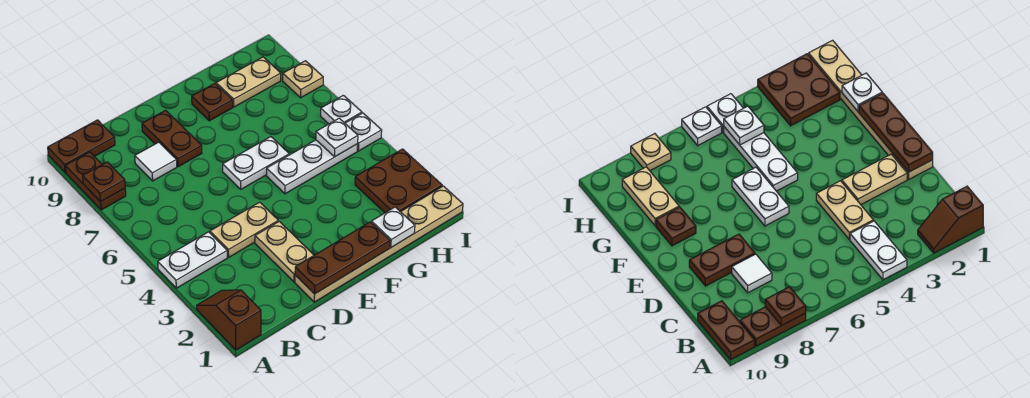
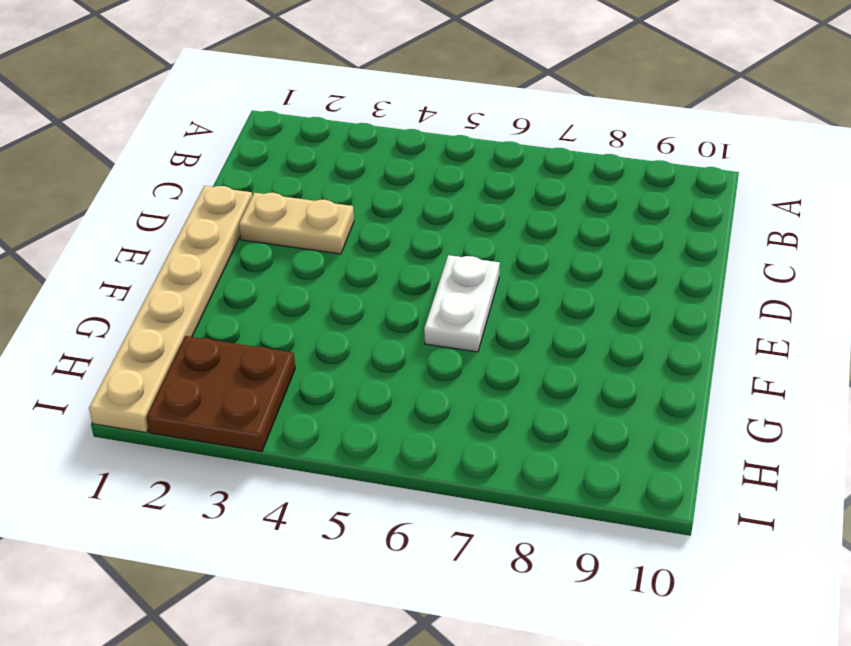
none -> brown slope A1:A2 level 1 top 1
none -> white plate A4:B4 level 1
none -> brown plate A8:A9 level 1

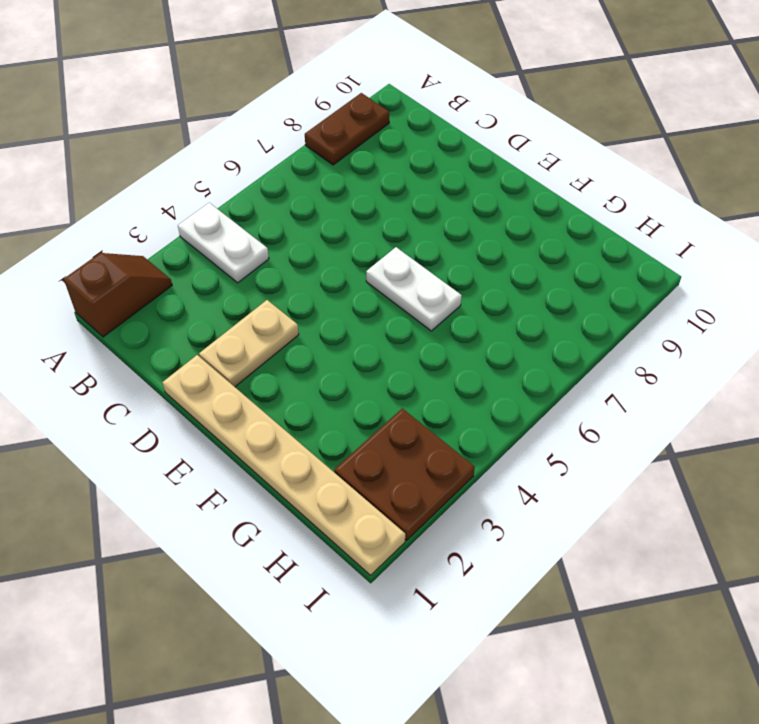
none -> brown plate A10:B10 level 1
none -> tan plate C4:D4 level 1
none -> white tile C8 level 1

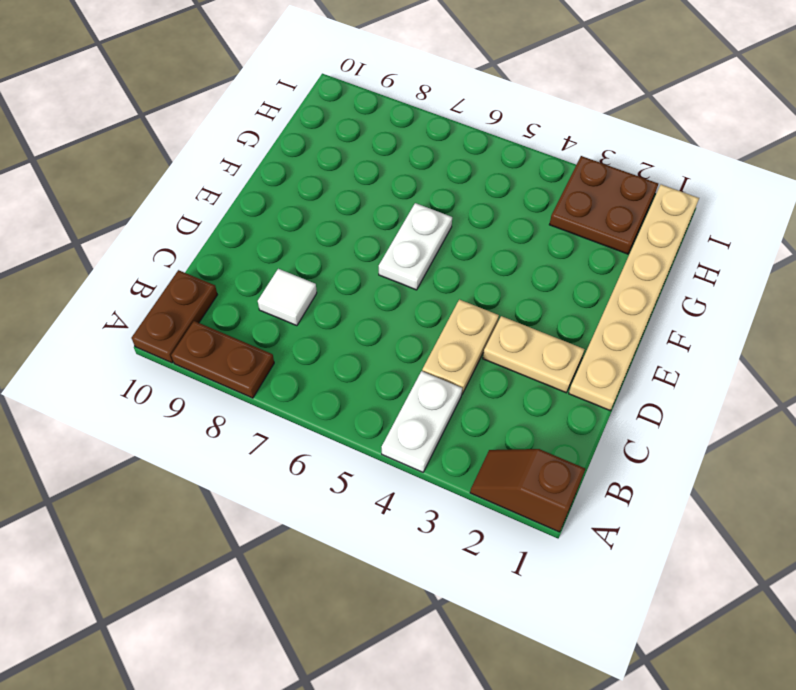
none -> brown plate D8:D9 level 1
none -> white plate F5:H5 level 1
none -> brown plate F9 level 1

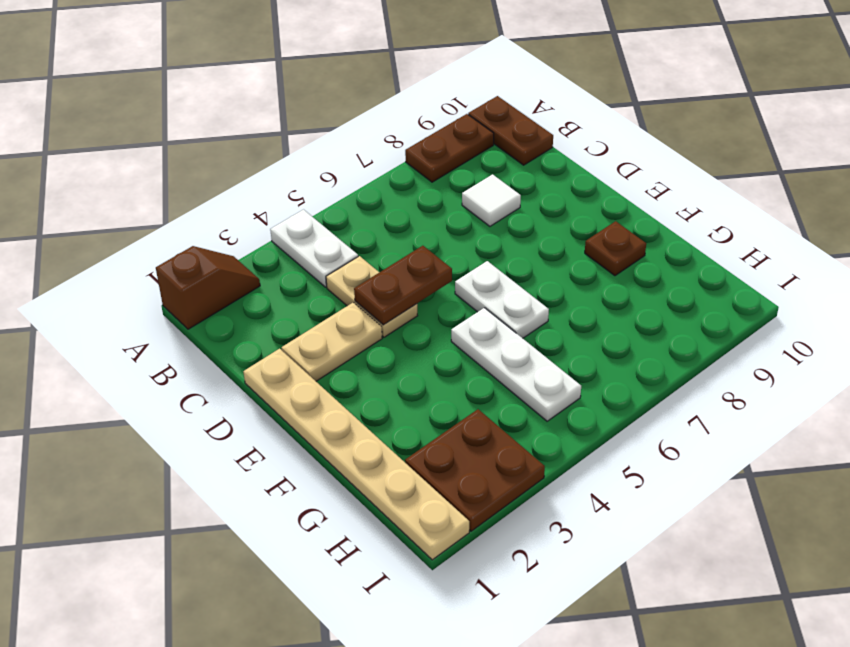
brown plate D4:D5 level 2 -> brown plate D8:D9 level 1
none -> tan plate G9:H9 level 1
none -> white plate I5 level 1
none -> white plate I6 level 1

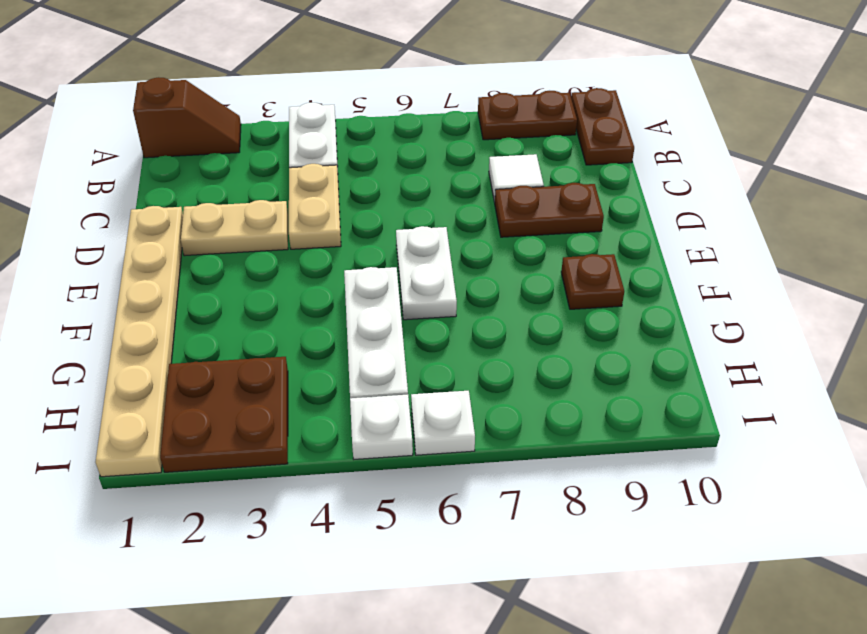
none -> tan plate G9:H9 level 1
none -> tan plate I8 level 1
none -> brown plate A8 level 2

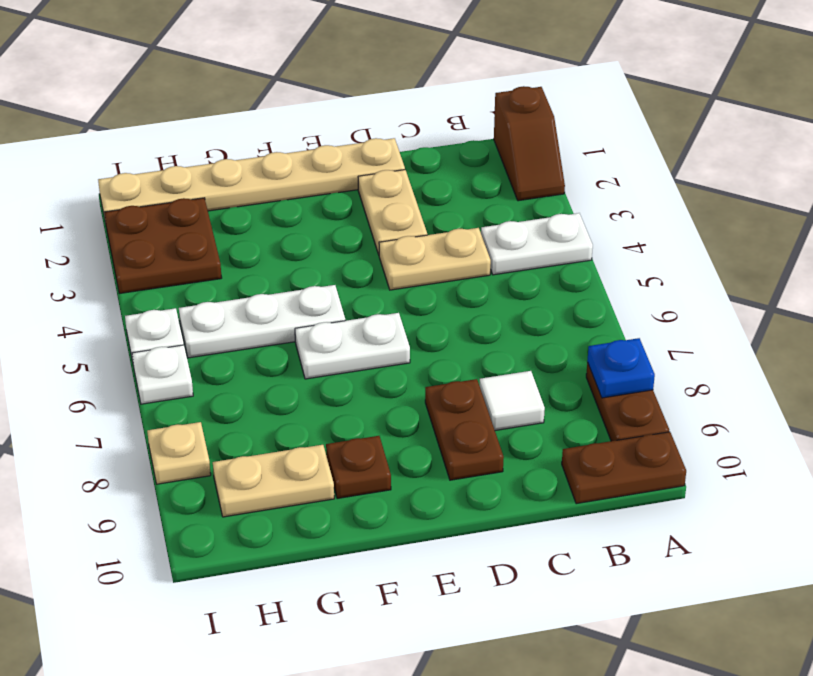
blue plate A8 level 2 -> brown plate A8 level 2
none -> brown plate D1:F1 level 2
none -> white plate G1 level 2
none -> white plate H5 level 2

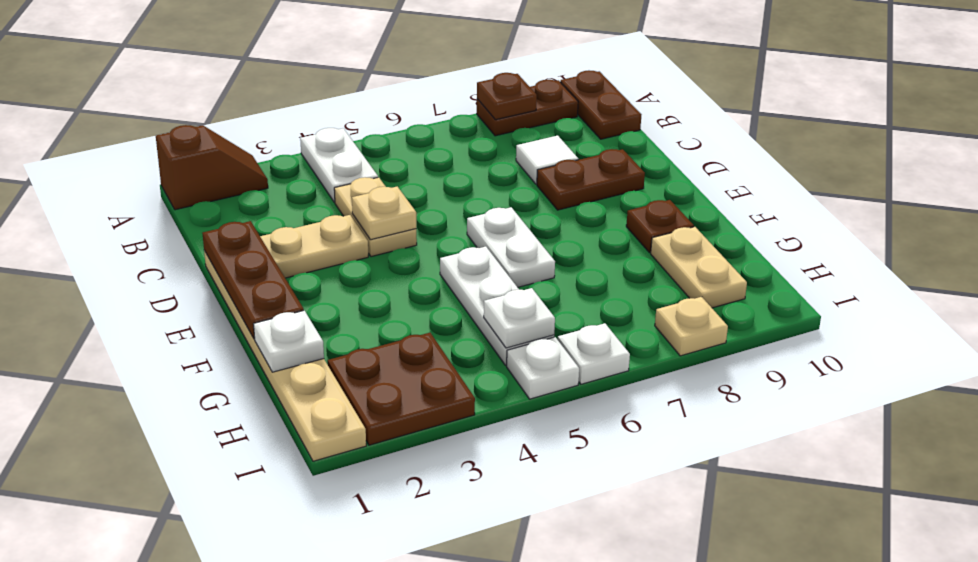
tan plate D4 level 2 -> none

